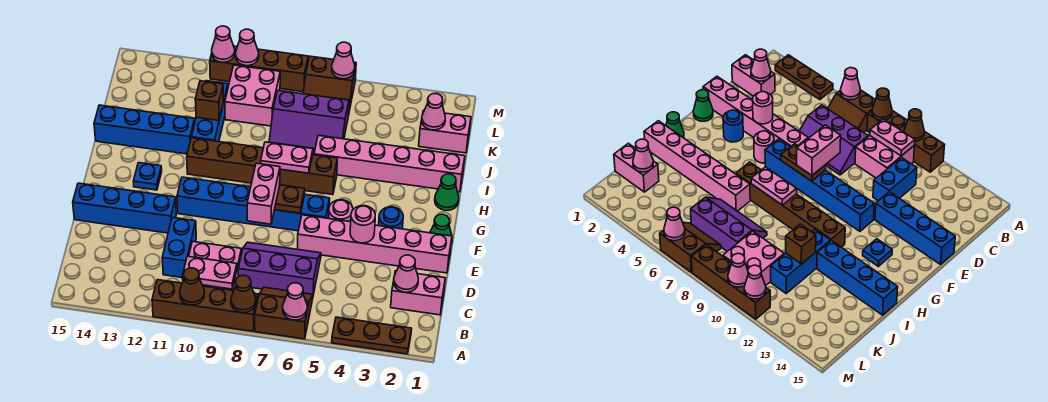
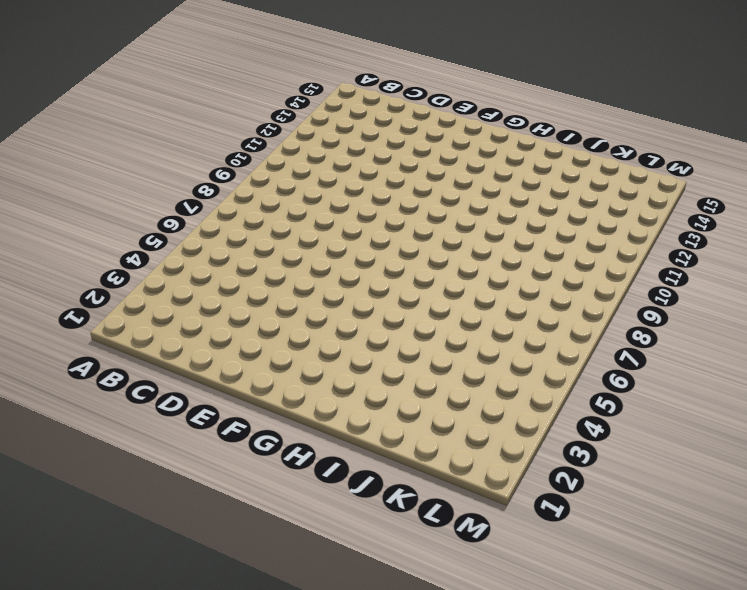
none -> brown plate A2:A4 level 1
none -> brown slope A6:B7 level 1 top A
none -> brown brick A8:A11 level 1
none -> pink brick B9:C10 level 1

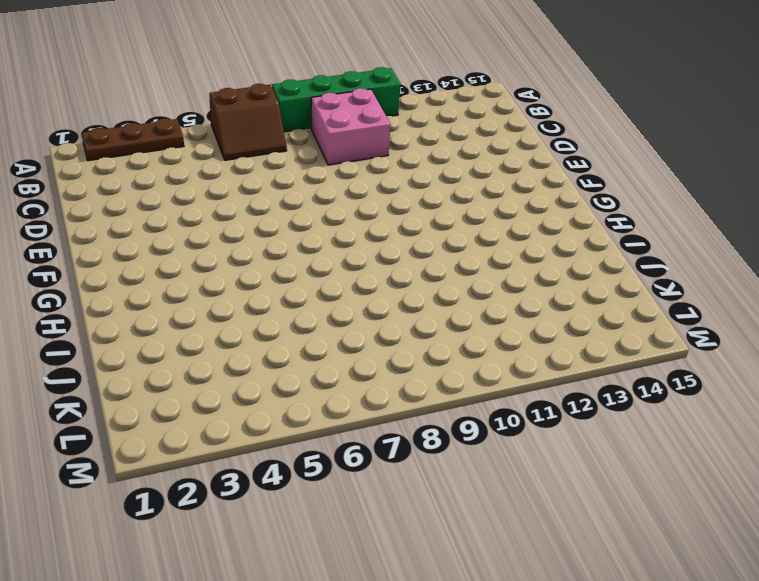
green brick A8:A11 level 1 -> brown brick A8:A11 level 1
none -> pink brick C1:C2 level 1
none -> purple slope C6:D8 level 1 top C
none -> blue brick C11:D11 level 1
none -> pink brick E1:E6 level 1

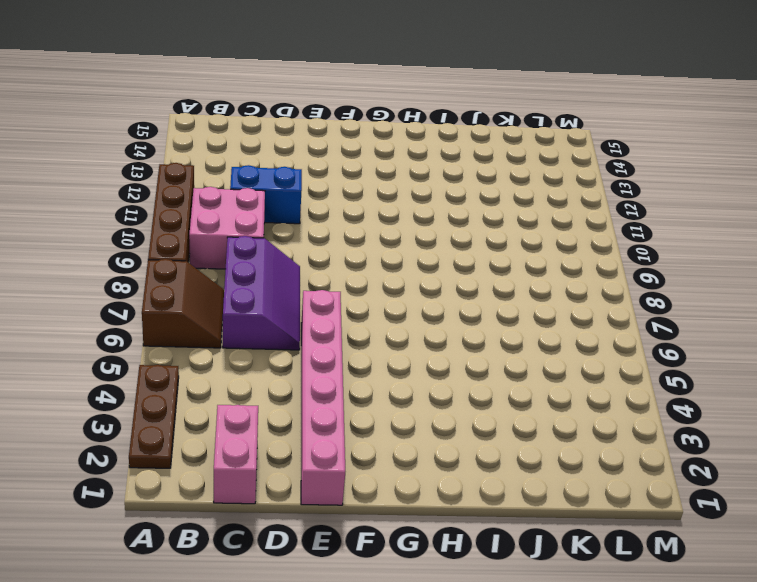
none -> blue brick E12:E15 level 1
none -> green cone F1 level 1
none -> blue round brick F3 level 1
none -> pink round brick F5 level 1

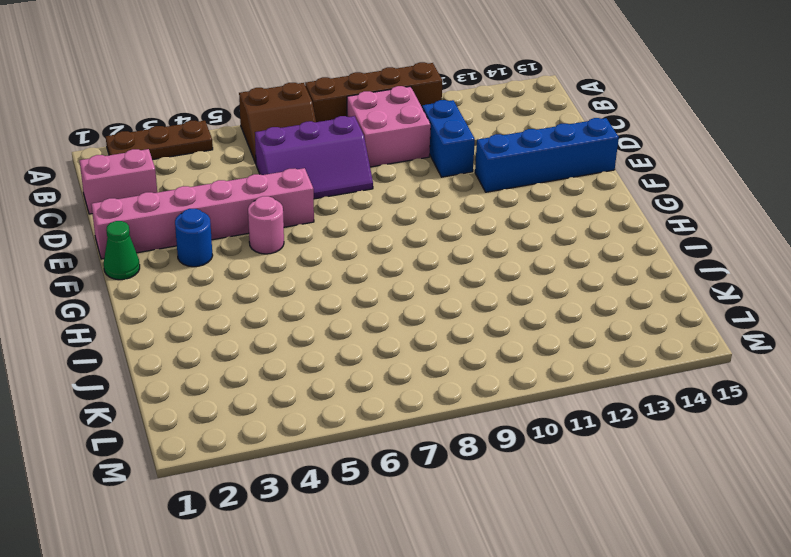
none -> blue brick F6:F11 level 1
none -> blue plate G13 level 1
none -> green cone H1 level 1
none -> brown brick H6:H11 level 1

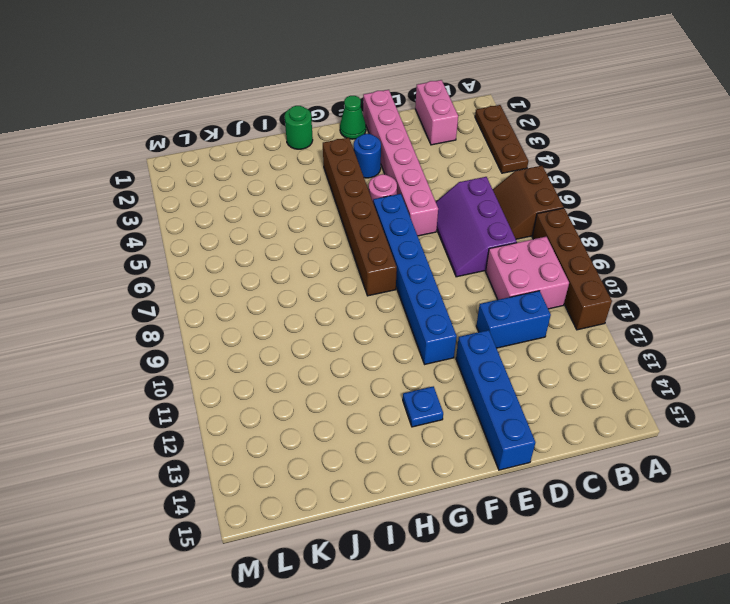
brown brick G3:G8 level 1 -> brown brick H6:H11 level 1
green round brick H1 level 1 -> green cone H1 level 1
none -> pink brick I1:I6 level 1
none -> blue brick I11:K11 level 1
none -> blue brick I12:I15 level 1
none -> purple slope J6:K8 level 1 top K

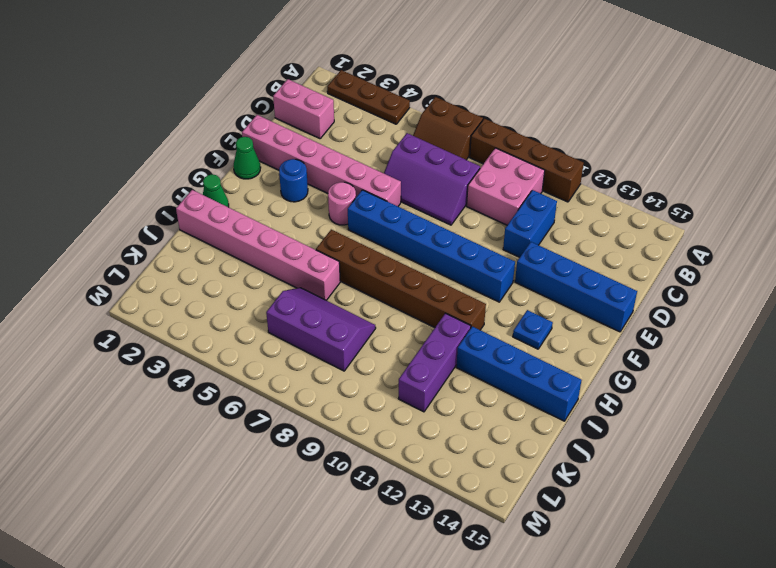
purple brick I11:K11 level 1 -> blue brick I11:K11 level 1
none -> pink brick K1:K2 level 1
none -> pink brick K9:L10 level 1
none -> brown slope L6:M7 level 1 top M
none -> brown brick M8:M11 level 1

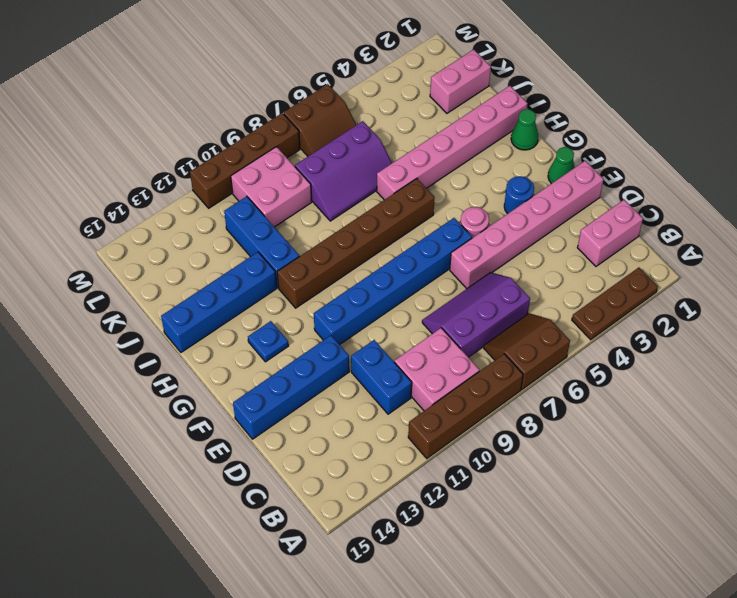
none -> pink cone A6 level 2
none -> brown cone A8 level 2
none -> brown cone A10 level 2
none -> pink plate B9:B10 level 2

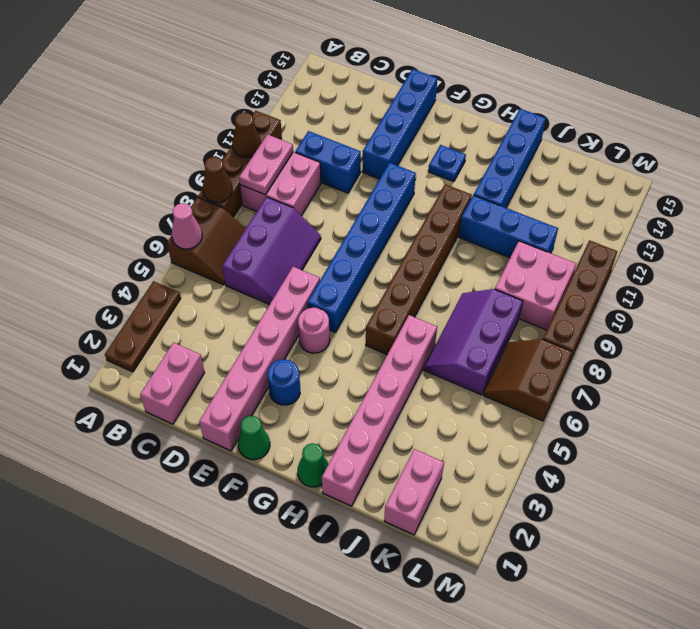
none -> pink cone C2 level 2
none -> pink round brick E4 level 2
none -> brown plate F7:F8 level 2
none -> pink plate H7:H8 level 2

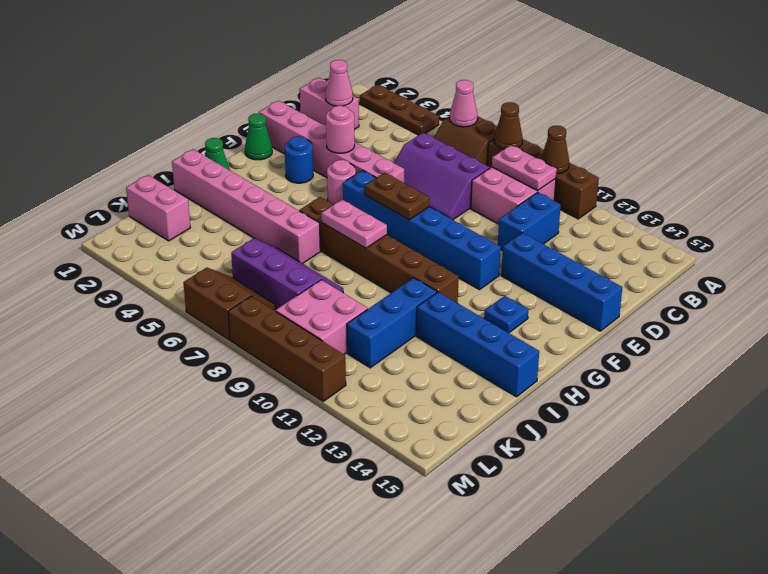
none -> brown brick J11 level 2
none -> pink cone K2 level 2
none -> pink cone M6 level 2
none -> pink cone M10 level 2

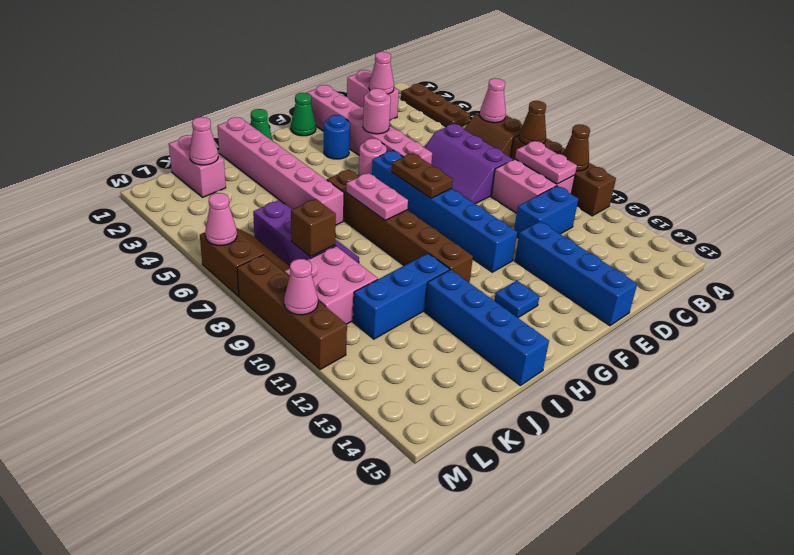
brown brick K8 level 2 -> brown brick J11 level 2
none -> pink cone M11 level 2
none -> pink brick E8:F8 level 3

